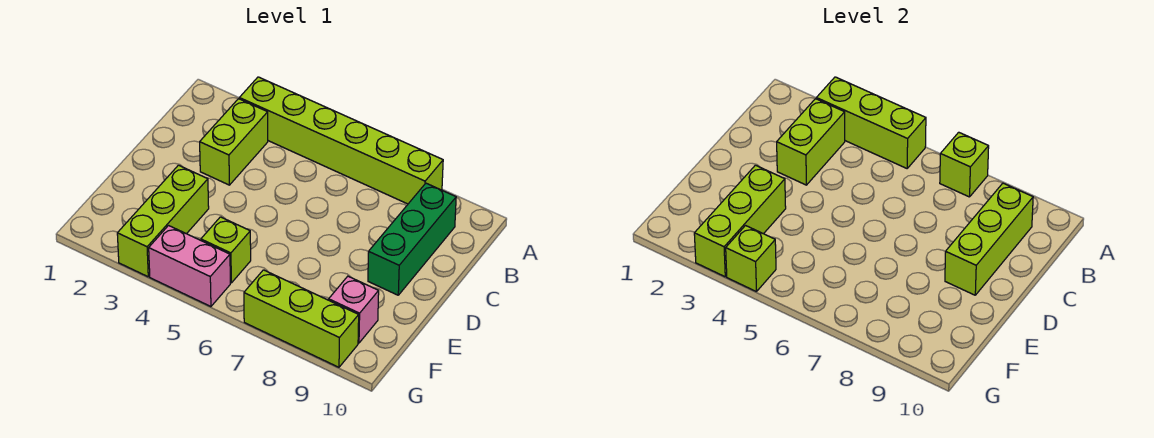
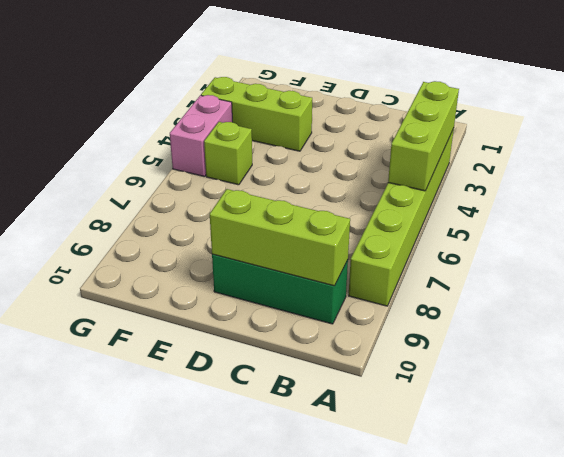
none -> lime brick B3:C3 level 1
none -> pink brick F9 level 1
none -> lime brick G7:G9 level 1

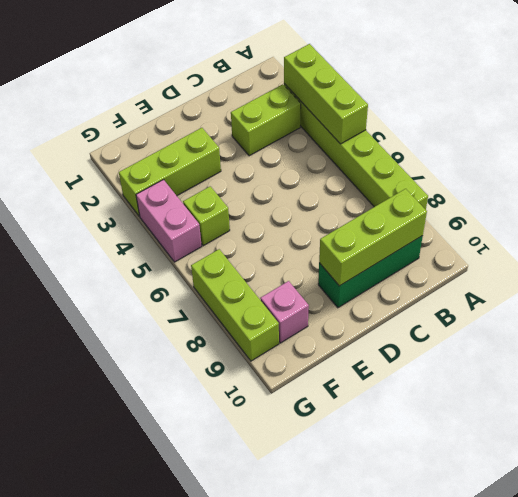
none -> lime brick A7 level 2
none -> lime brick B3:C3 level 2
none -> lime brick E3:G3 level 2

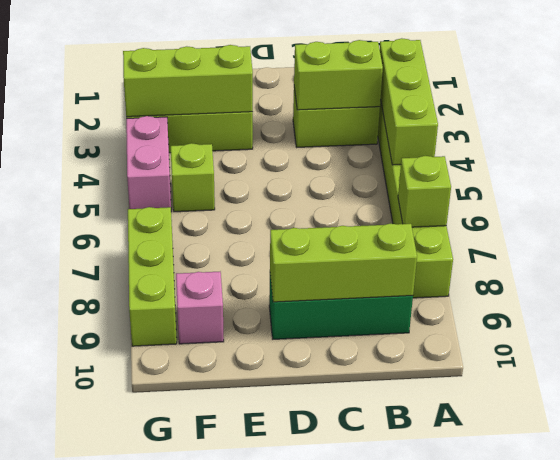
none -> lime brick G4 level 2

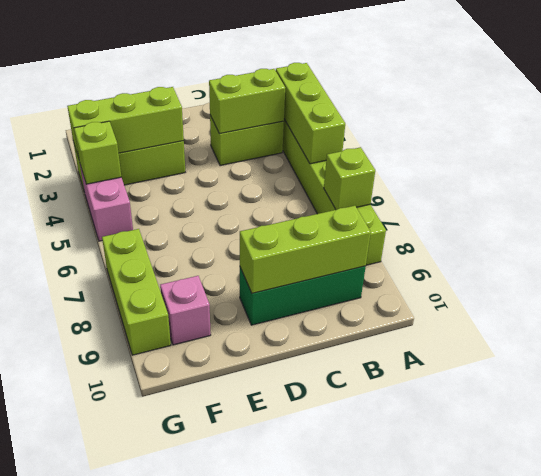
none -> lime brick F5 level 1

